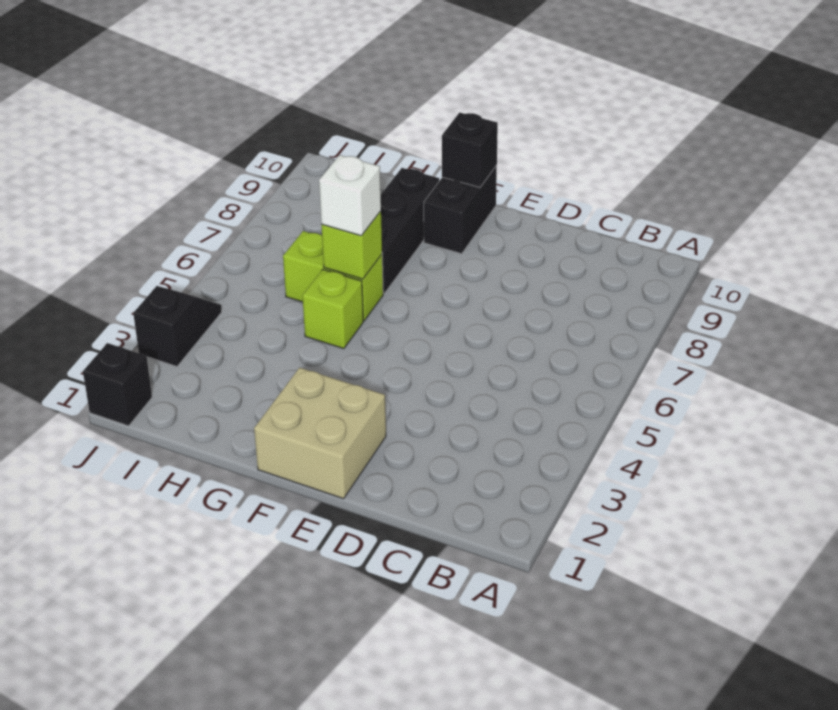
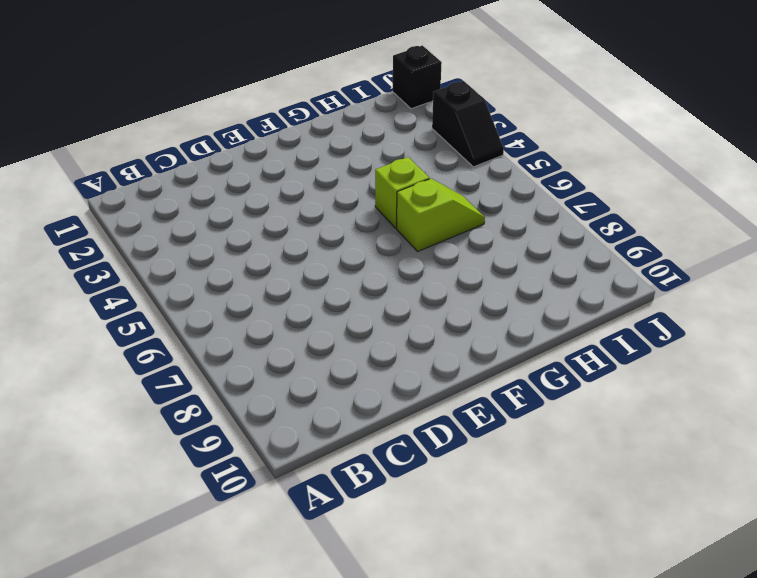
lime slope G6:H6 level 1 top G -> lime brick G6:H6 level 1
none -> tan brick E1:F2 level 1
none -> black brick F9:F10 level 1

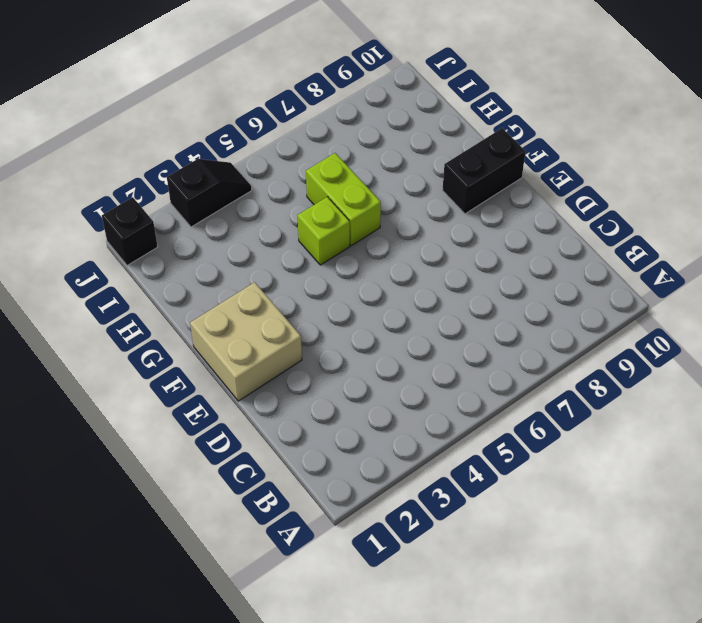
none -> black brick G7:G9 level 1
none -> black brick F10 level 2

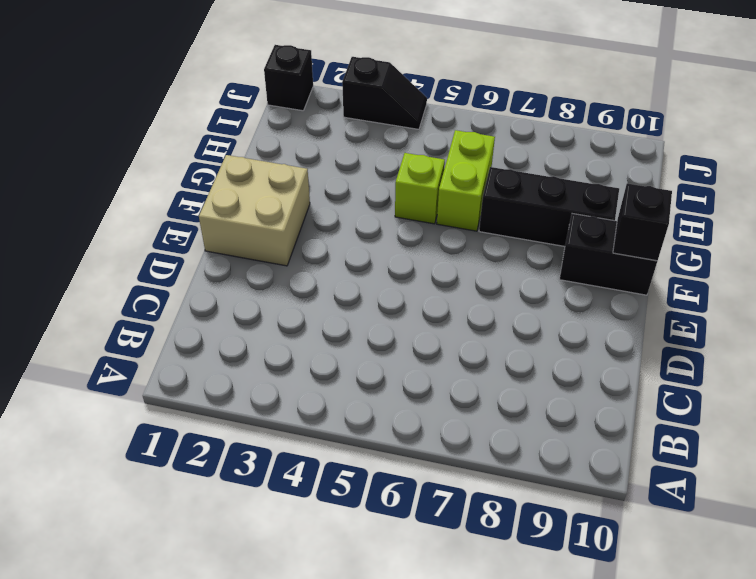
none -> lime brick G6 level 2
none -> white brick G6 level 3

